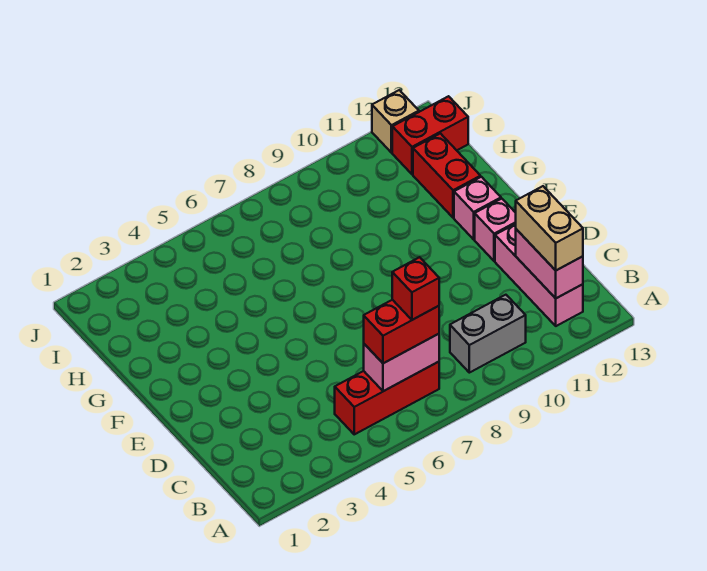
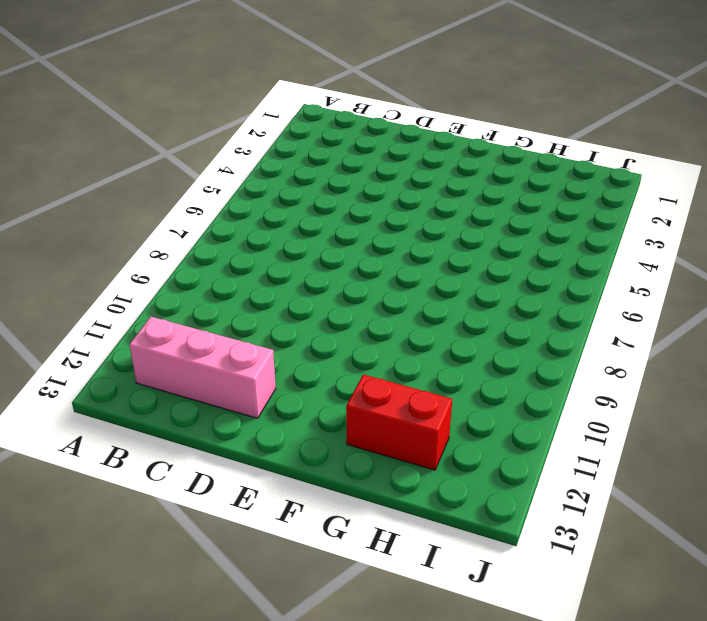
none -> red brick B5:B7 level 1
none -> grey brick B9:B10 level 1
none -> pink brick E12 level 1

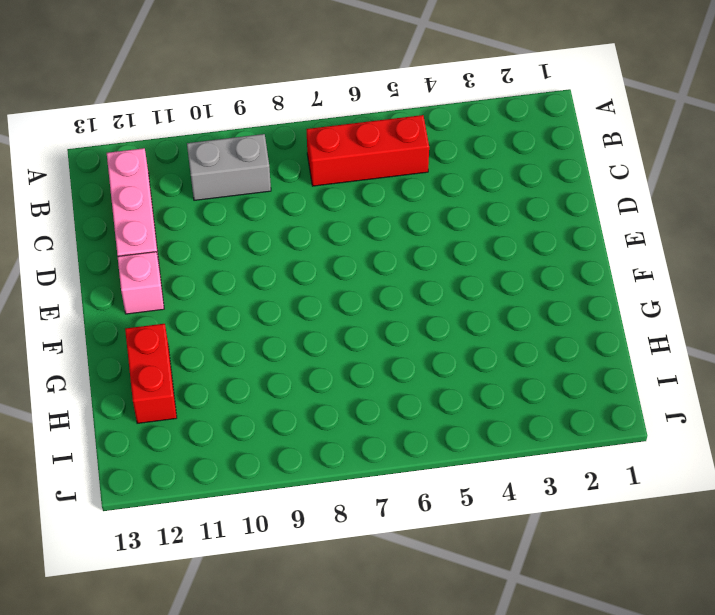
none -> pink brick F12 level 1
none -> red brick I12:I13 level 1
none -> tan brick J12 level 1

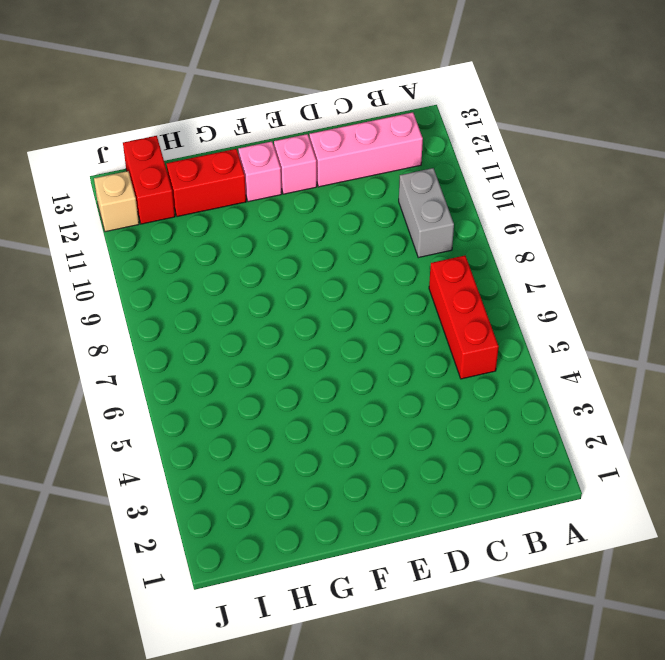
none -> pink brick B6:B7 level 2
none -> pink brick B12:C12 level 2
none -> red brick B6:B7 level 3

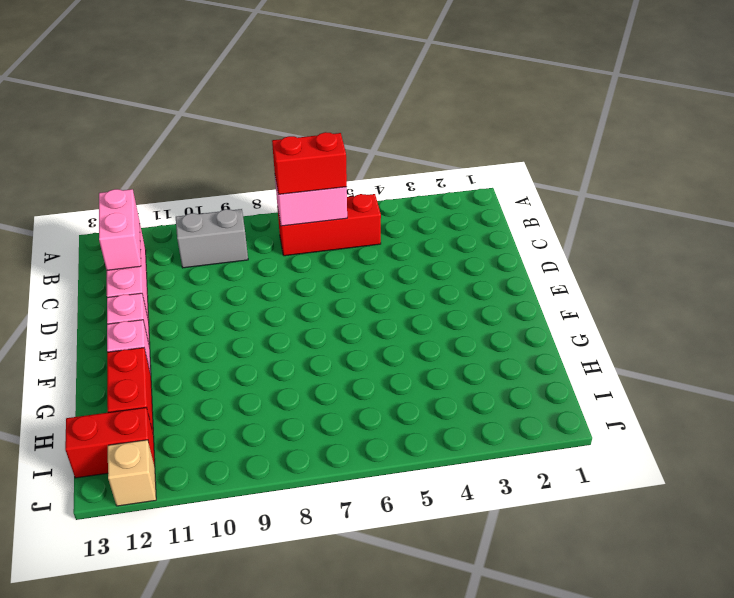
none -> tan brick B12:C12 level 3
none -> red brick B7 level 4

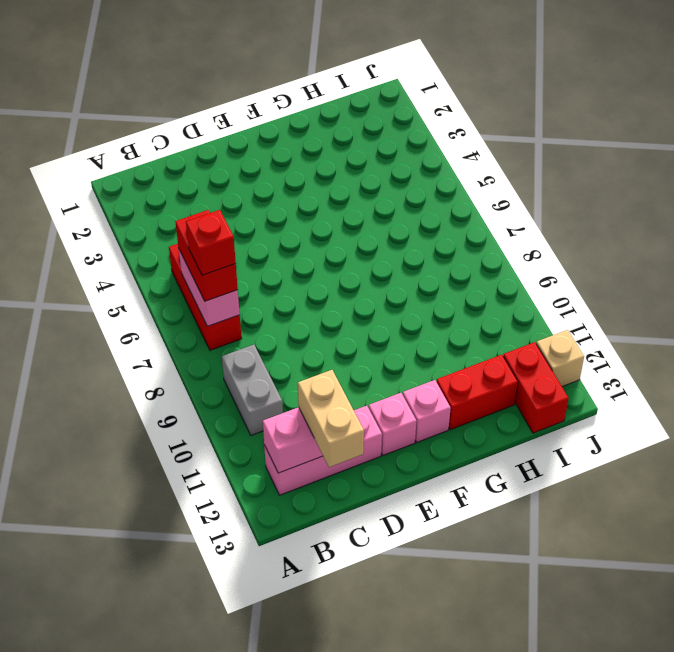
tan brick C12:C13 level 3 -> tan brick B12:C12 level 3

